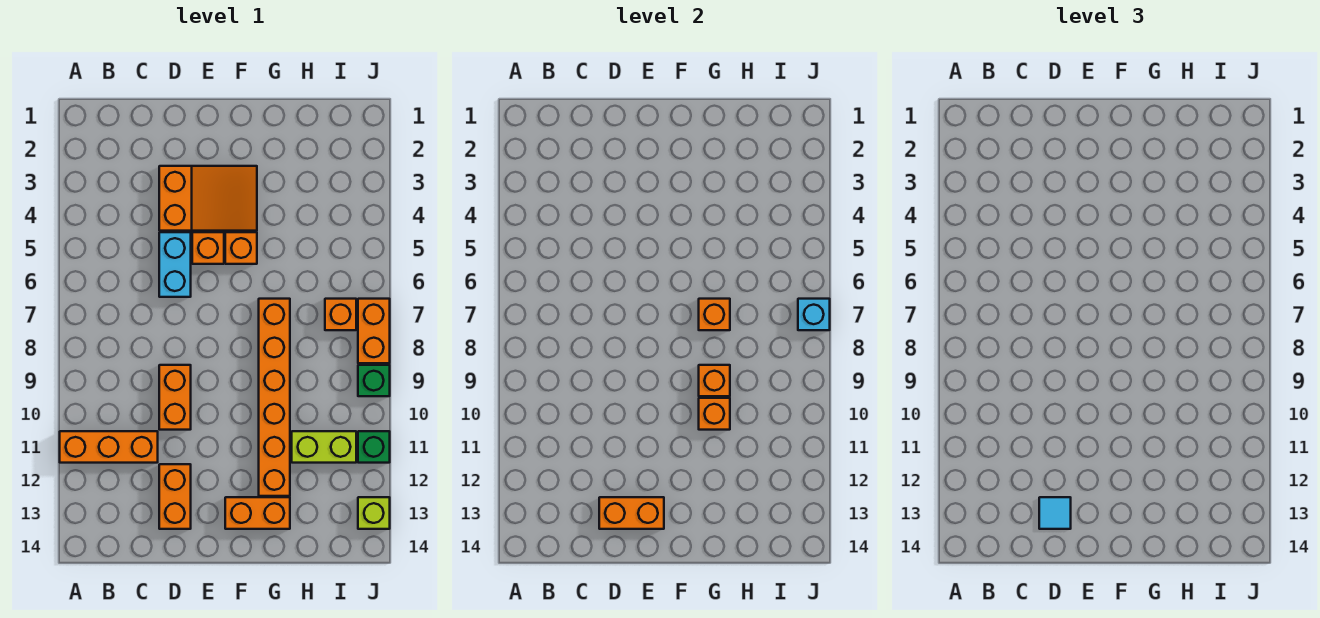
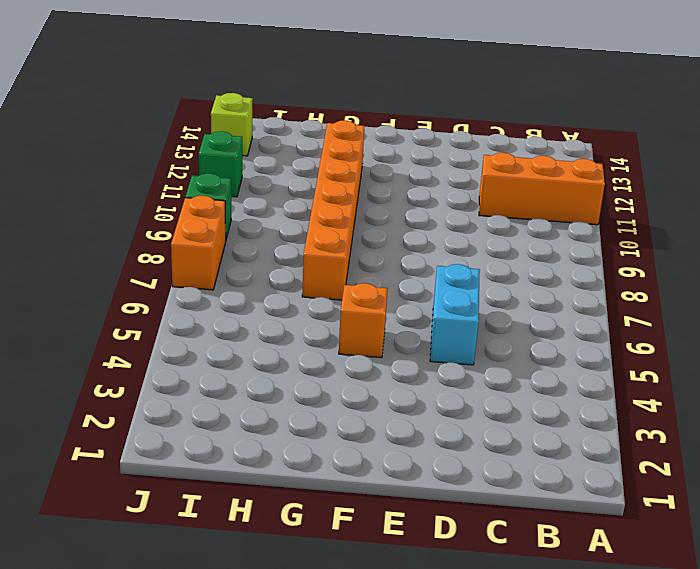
none -> orange slope D3:F4 level 1 top D
none -> orange brick D9:D10 level 1
none -> orange brick D12:D13 level 1

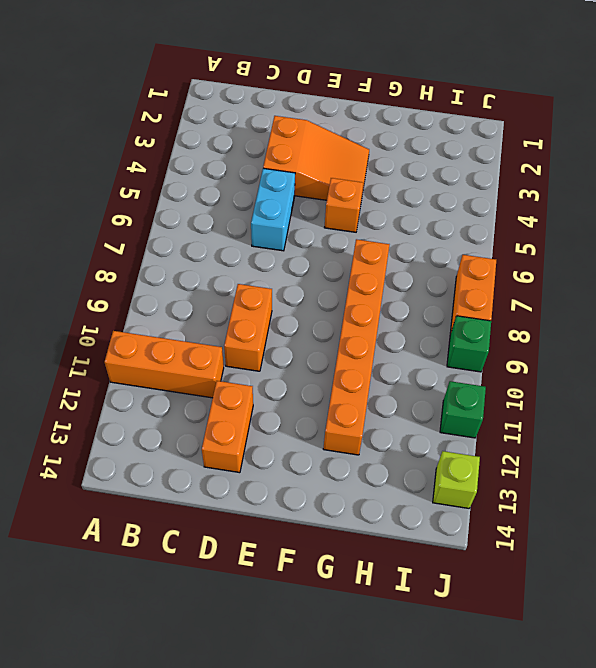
none -> orange brick E5 level 1
none -> orange brick F13:G13 level 1
none -> lime brick H11:I11 level 1

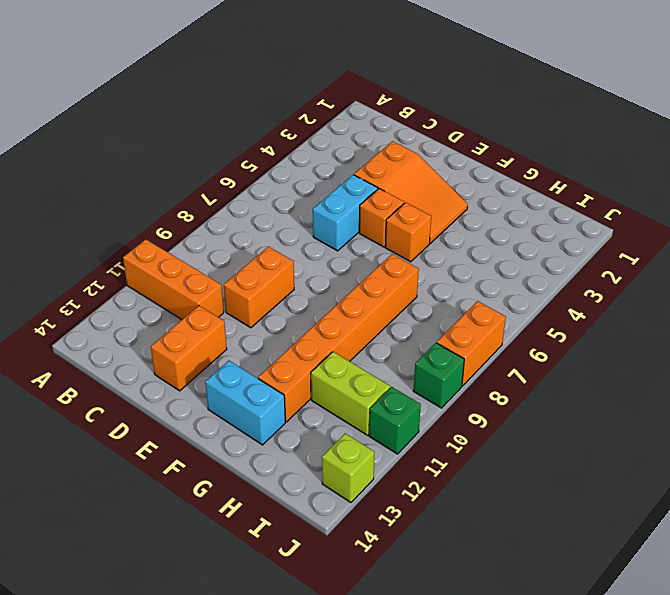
cyan brick F13:G13 level 1 -> orange brick F13:G13 level 1
none -> orange brick I7 level 1
none -> orange brick D13:E13 level 2
none -> orange brick G7 level 2

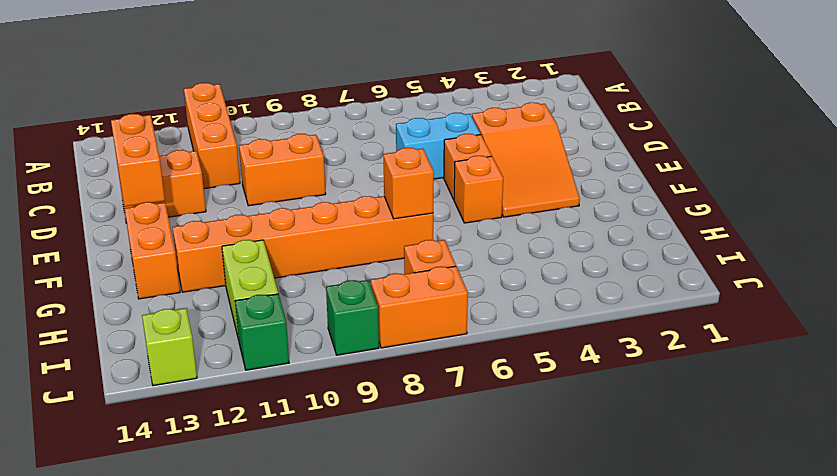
none -> orange brick G9 level 2
none -> orange brick G10 level 2
none -> cyan brick J7 level 2

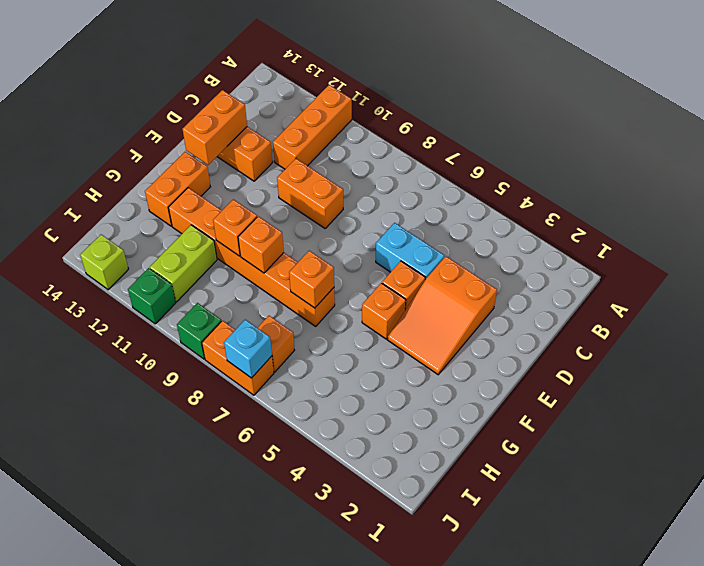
none -> cyan tile D13 level 3

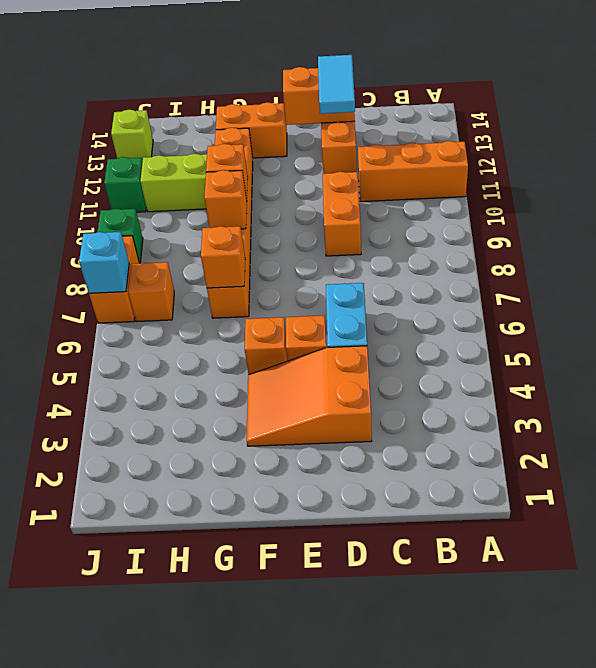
cyan tile D12:D13 level 3 -> cyan tile D13 level 3

